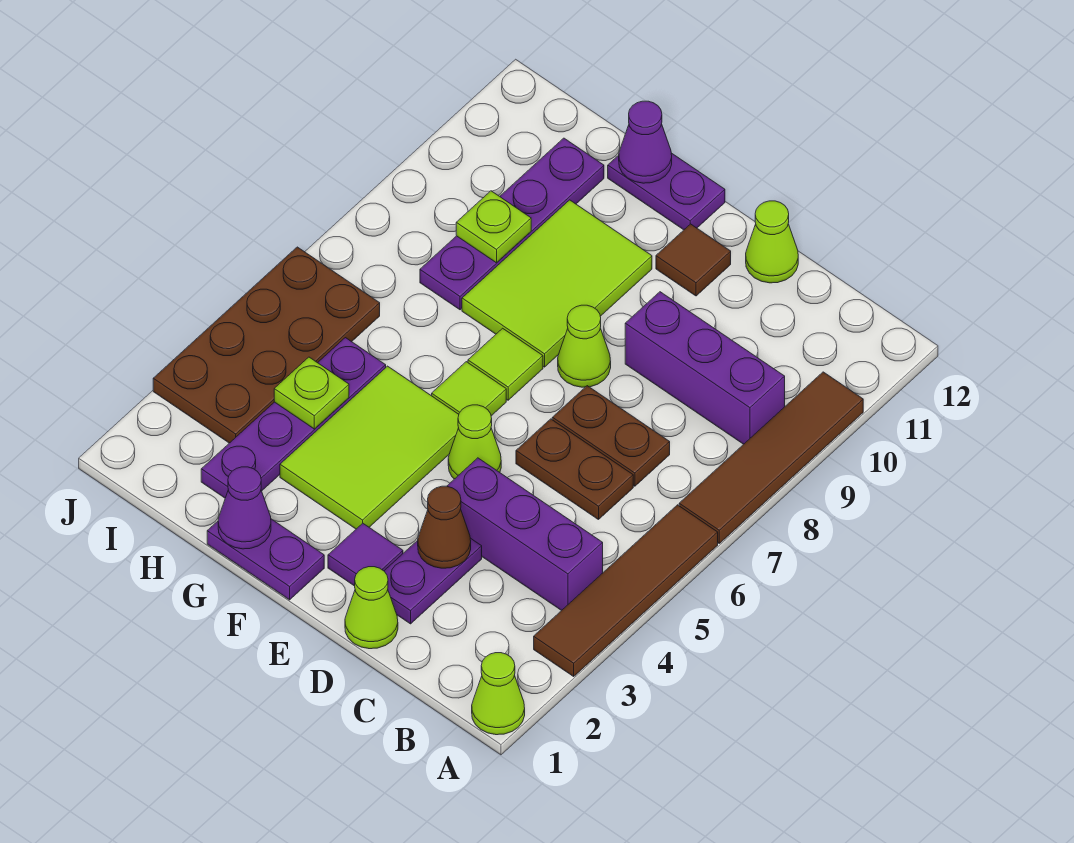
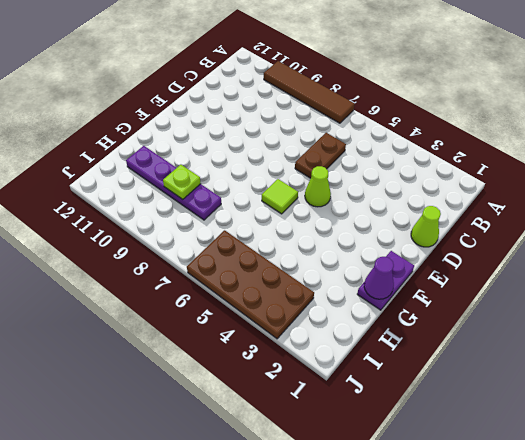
none -> lime cone A1 level 1
none -> brown tile A3:A6 level 1
none -> purple brick B4:D4 level 1

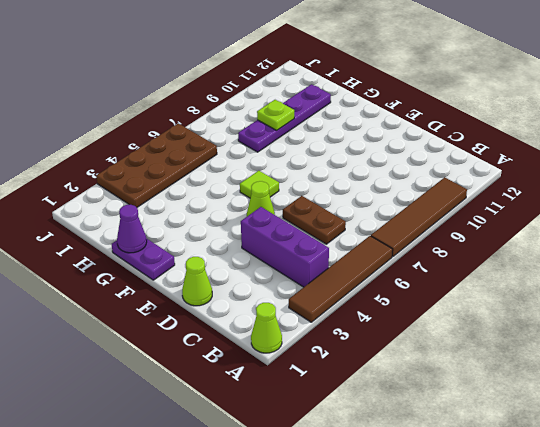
none -> purple brick B9:D9 level 1
none -> brown plate C7:D7 level 1
none -> purple plate D2:D3 level 1

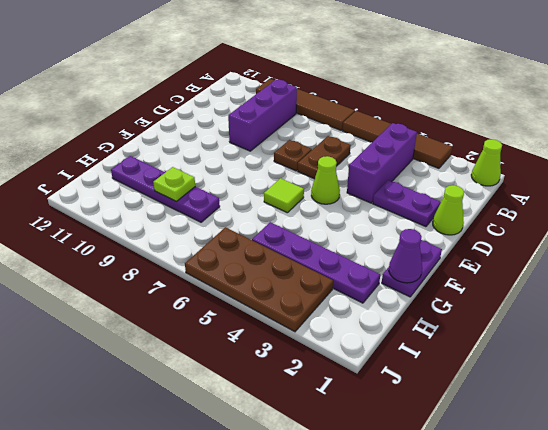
brown plate D7 level 1 -> brown plate C7:D7 level 1
none -> lime cone D12 level 1
none -> purple tile E2 level 1
none -> lime cone E8 level 1

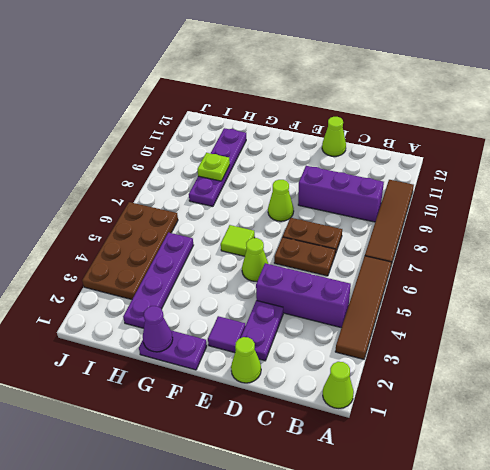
none -> brown tile E11 level 1
none -> lime tile F3:G5 level 1
none -> lime tile F7 level 1

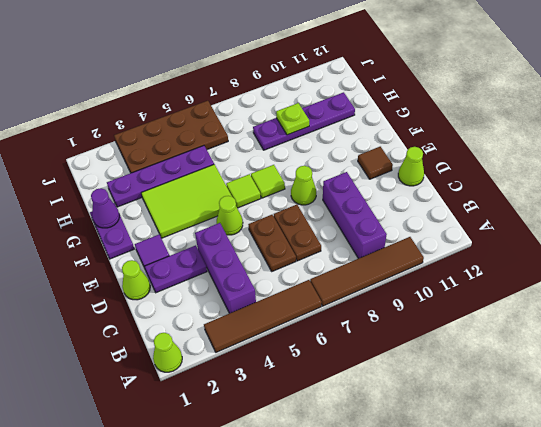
none -> lime tile F8:G10 level 1
none -> purple plate F12:G12 level 1
none -> brown cone D3 level 2

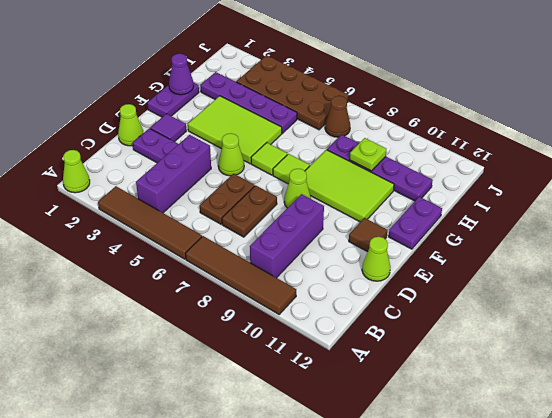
brown cone I7 level 1 -> brown cone D3 level 2
none -> purple cone G12 level 2
none -> lime plate H4 level 2

